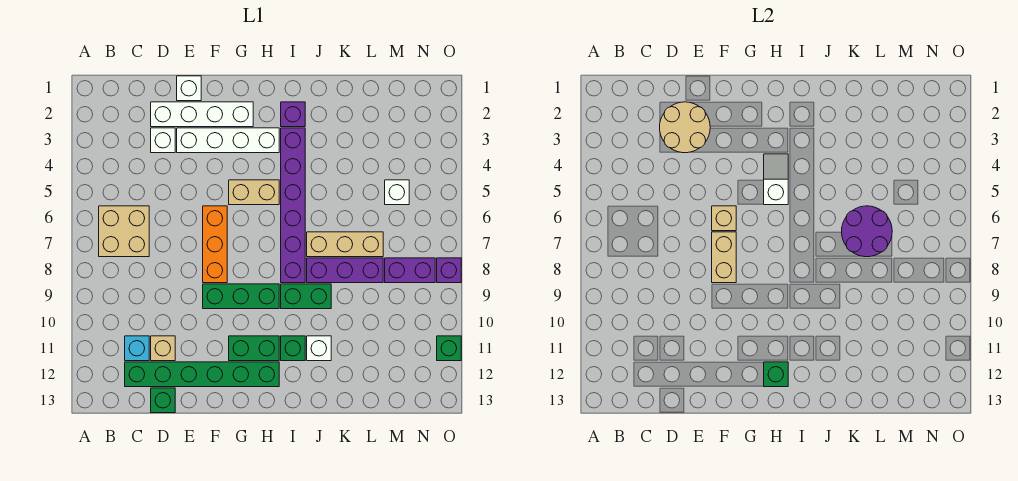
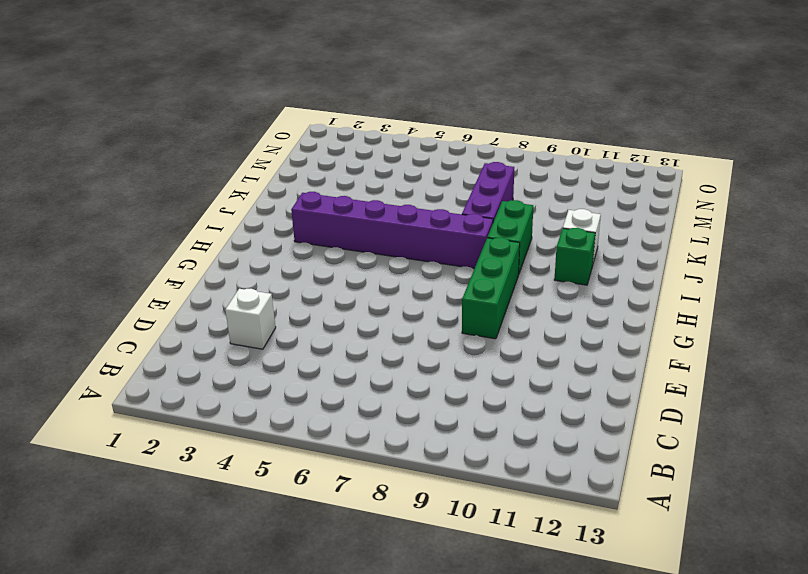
none -> tan brick B6:C7 level 1
none -> cyan brick C11 level 1
none -> green brick C12:H12 level 1
none -> white brick D2:G2 level 1

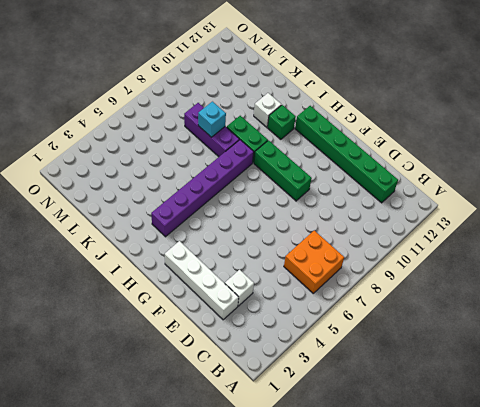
orange brick B6:C7 level 1 -> tan brick B6:C7 level 1
cyan brick K8 level 2 -> cyan brick C11 level 1
none -> tan brick D11 level 1
none -> green brick D13 level 1
none -> white brick E1 level 1
none -> white brick E3:H3 level 1

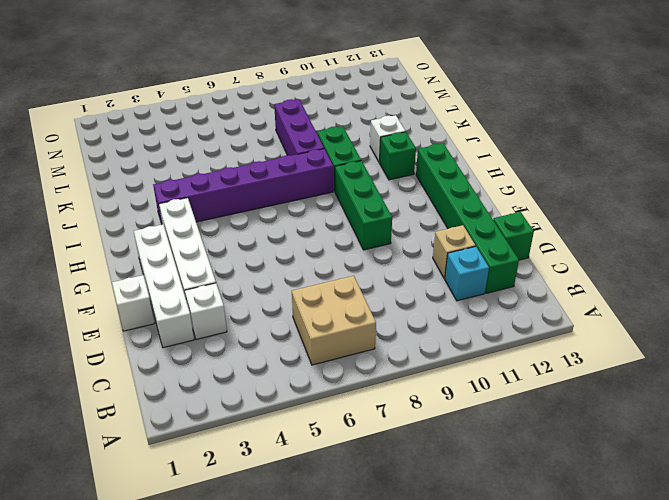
none -> orange brick F6:F8 level 1
none -> tan brick G5:H5 level 1
none -> green brick G11:H11 level 1
none -> purple brick I2 level 1

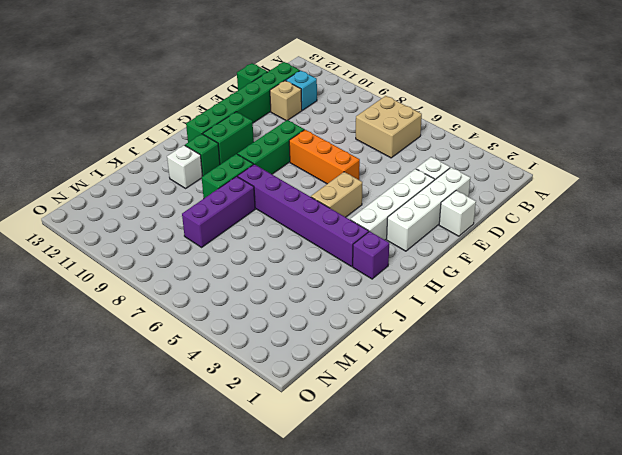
none -> tan brick J7:L7 level 1
none -> white brick M5 level 1
none -> purple brick M8:N8 level 1
none -> purple brick O8 level 1

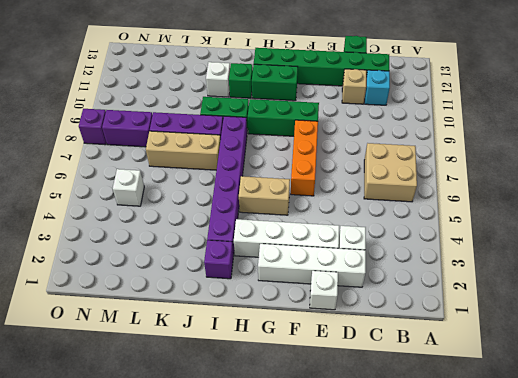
none -> green brick O11 level 1
none -> tan round brick D2:E3 level 2
none -> tan brick F6 level 2
none -> tan brick F7:F8 level 2

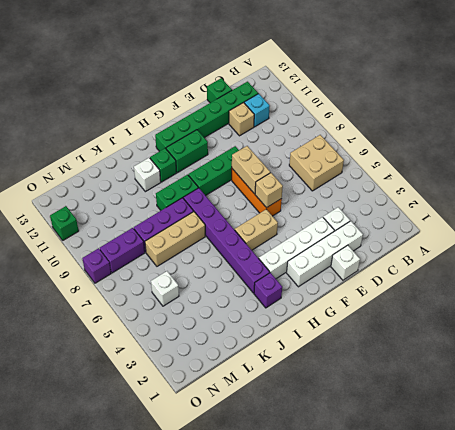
none -> tan round brick D2:E3 level 2
none -> white slope H4:H5 level 2 top 5
none -> green brick H12 level 2
none -> purple round brick K6:L7 level 2

